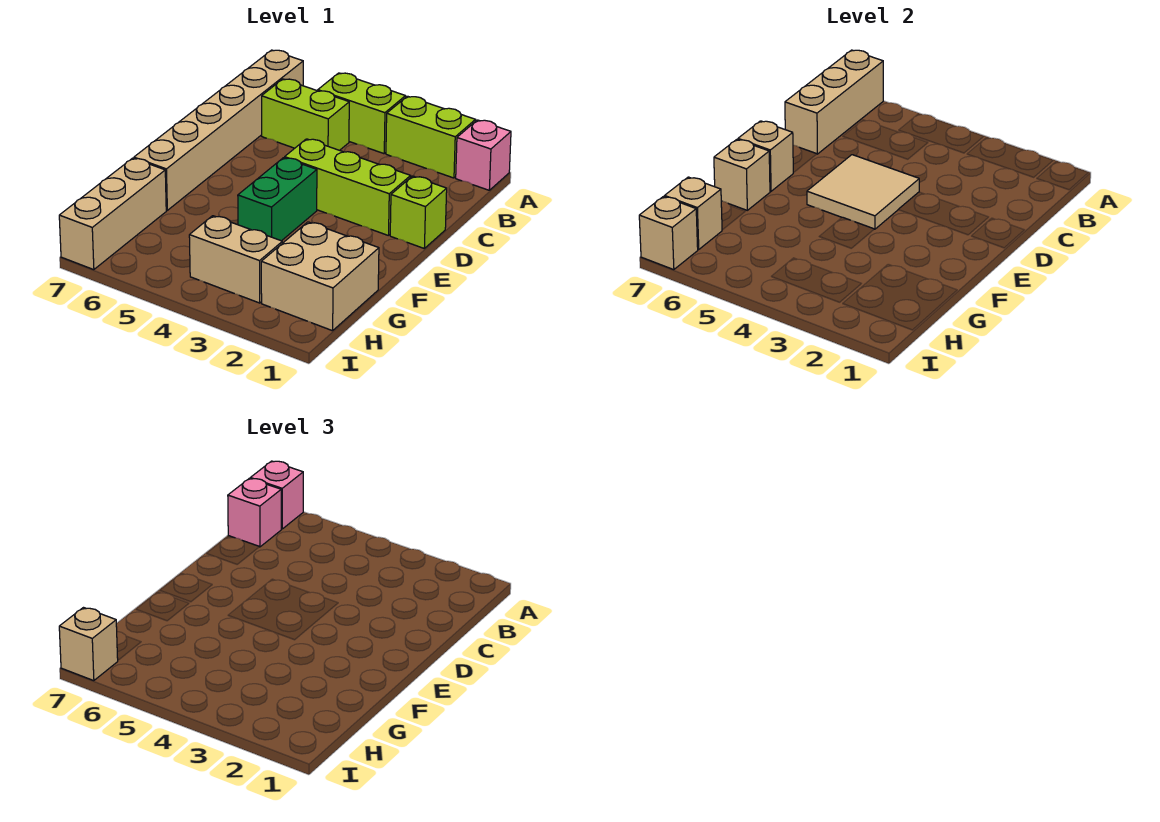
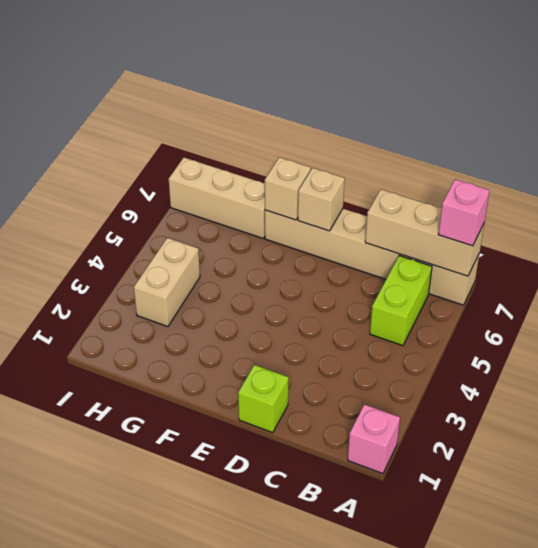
none -> lime brick A2:A3 level 1
none -> lime brick A4:A5 level 1
none -> lime brick D2:D4 level 1

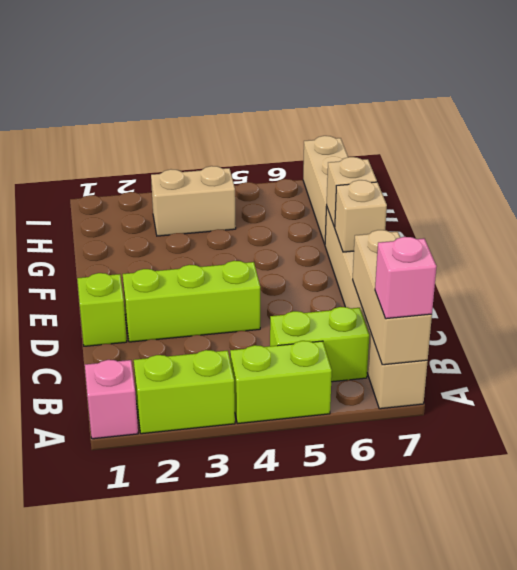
none -> green brick E4:F4 level 1
none -> tan brick G1:H2 level 1
none -> tan tile D4:E5 level 2

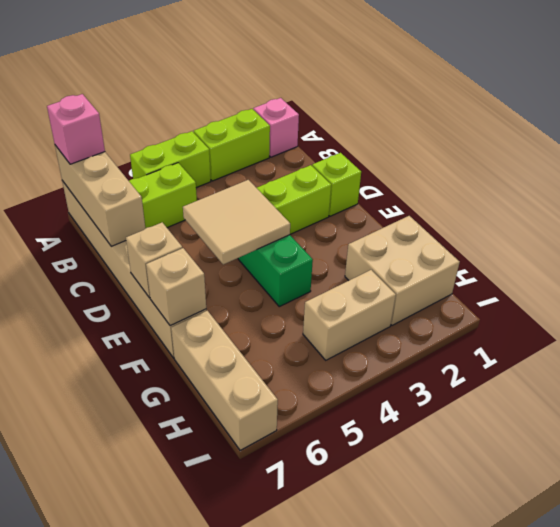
none -> tan brick H7 level 2
none -> tan brick I7 level 2
none -> pink brick B7 level 3

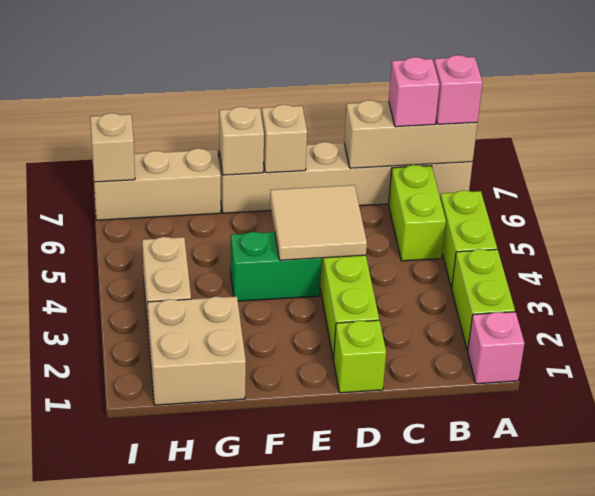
none -> tan brick H7 level 2
none -> tan brick I7 level 3

